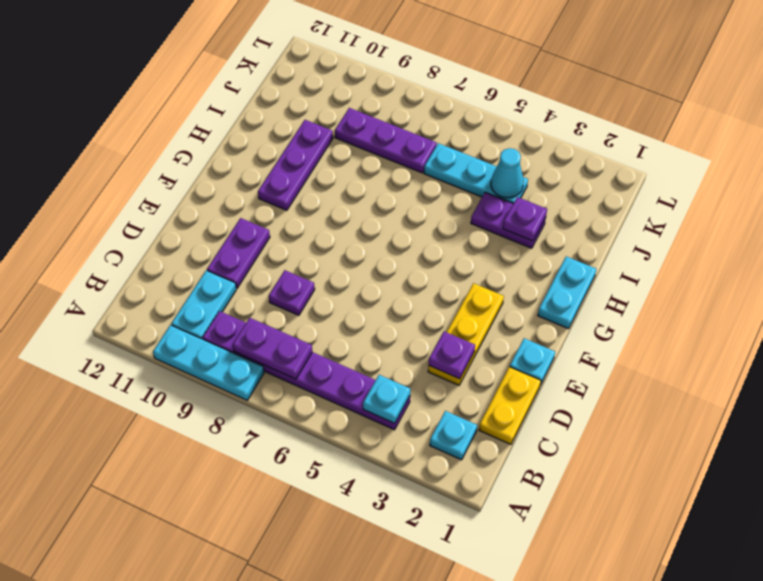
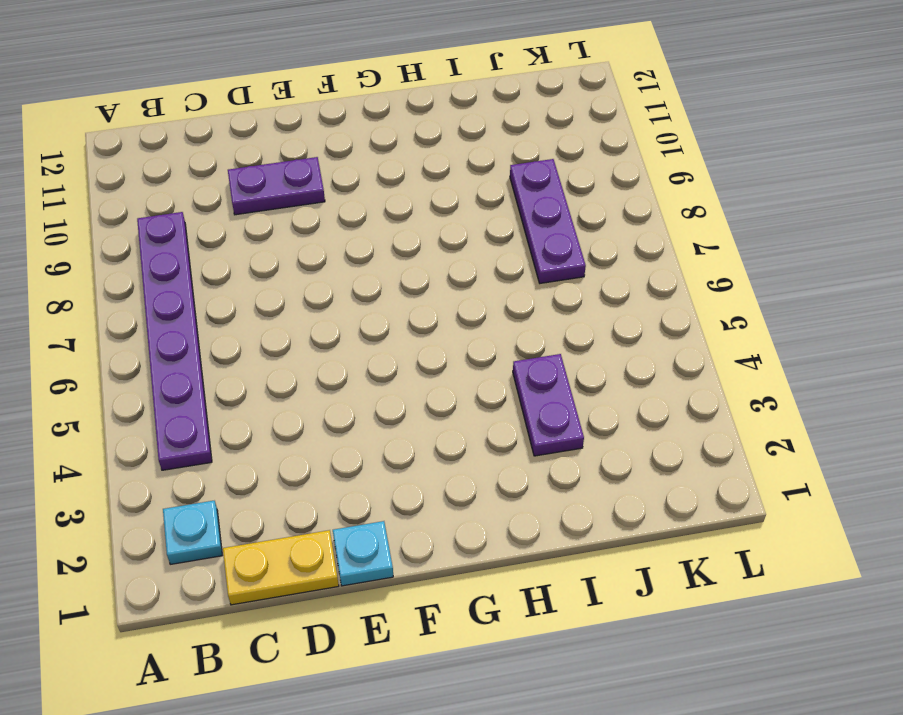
none -> cyan plate A8:A10 level 1
none -> cyan plate B10:C10 level 1
none -> yellow plate D3:F3 level 1

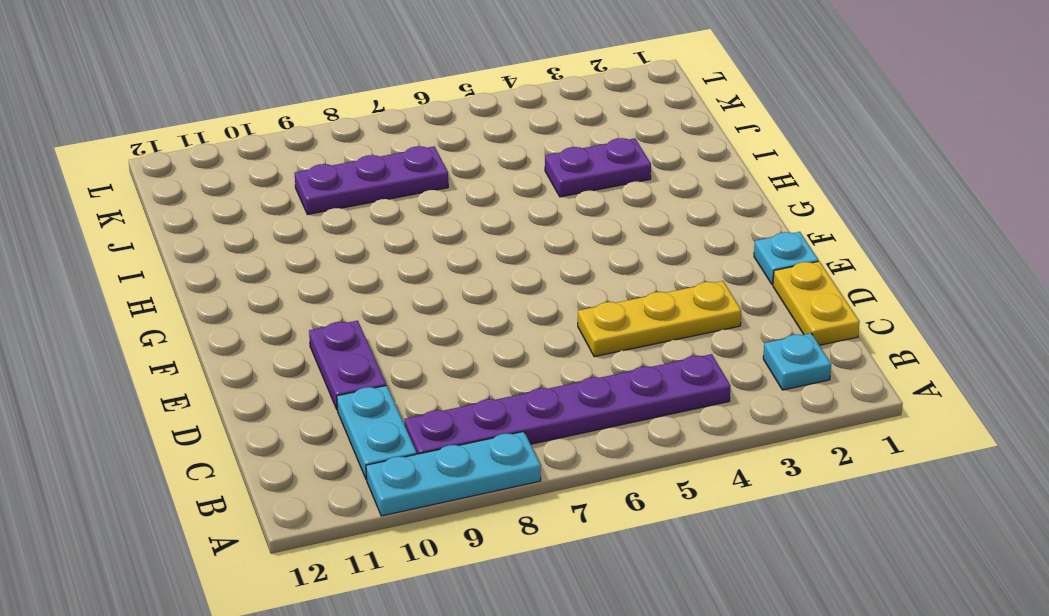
yellow plate D3:D5 level 1 -> yellow plate D3:F3 level 1
none -> purple plate D8 level 1
none -> cyan plate G1:H1 level 1
none -> purple plate G10:I10 level 1

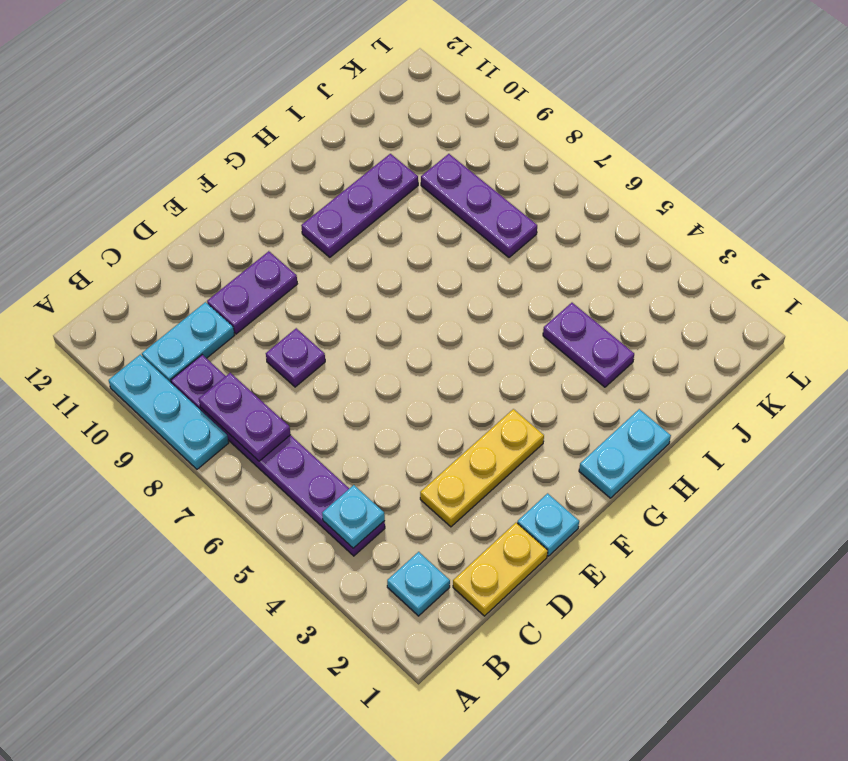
none -> cyan plate J4:J6 level 1
none -> purple plate D3 level 2
none -> purple plate I3 level 2

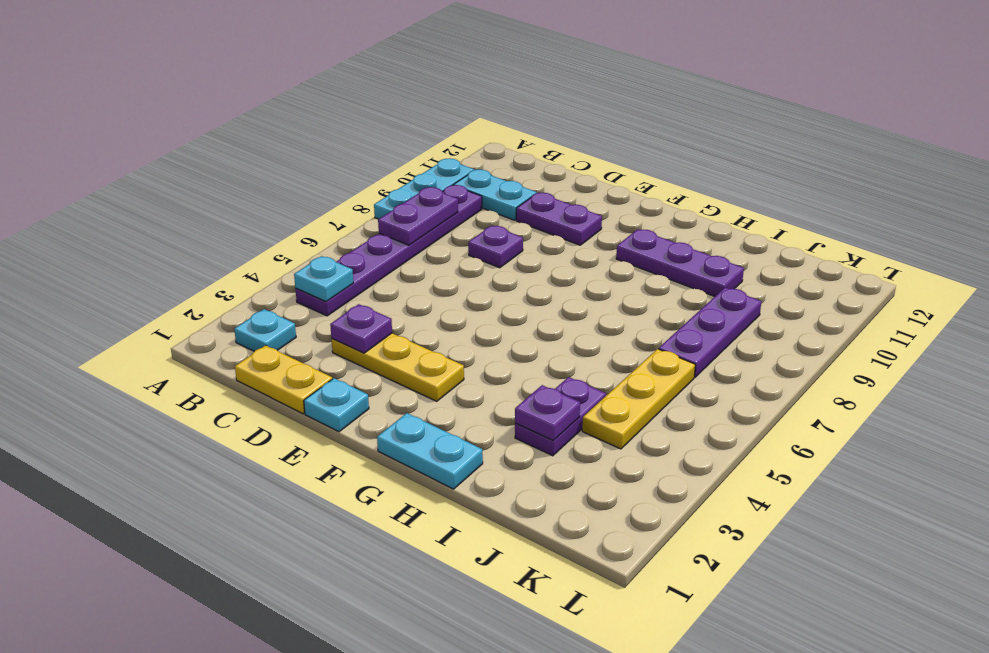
yellow plate J4:J6 level 1 -> cyan plate J4:J6 level 1
none -> cyan cone J4 level 2

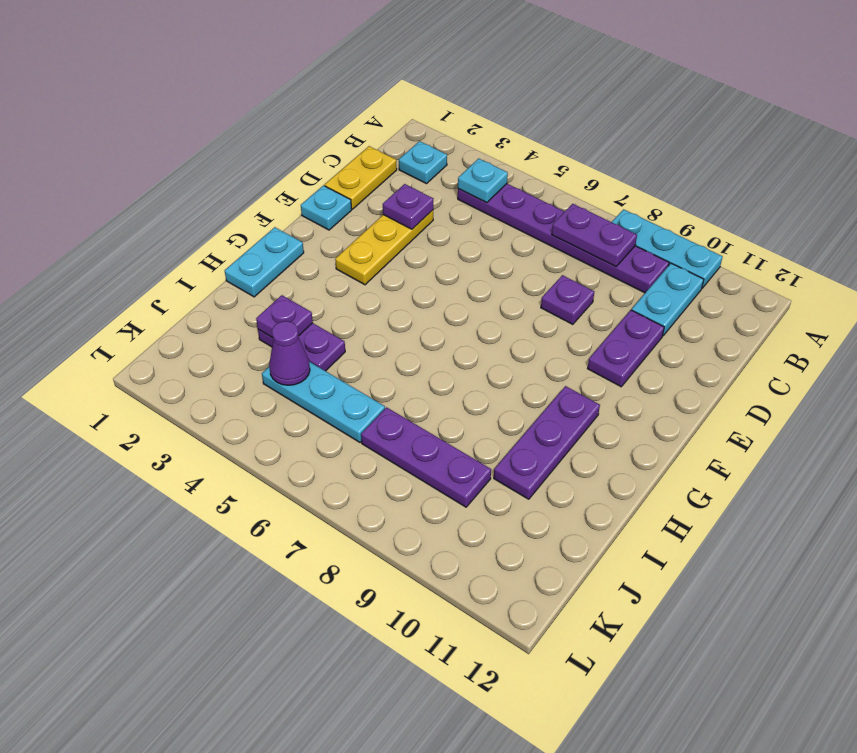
purple cone J4 level 2 -> cyan cone J4 level 2

